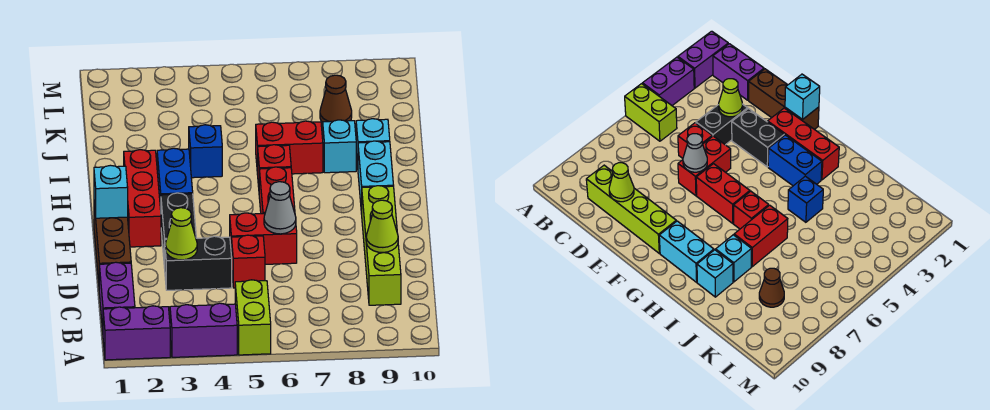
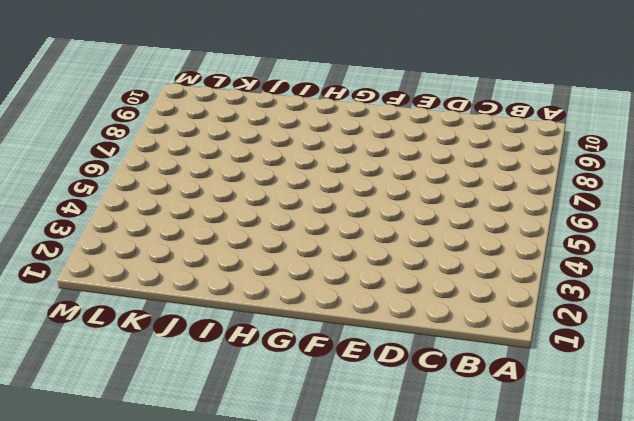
none -> purple brick A1:A2 level 1
none -> purple brick A3:A4 level 1
none -> lime brick A5:B5 level 1

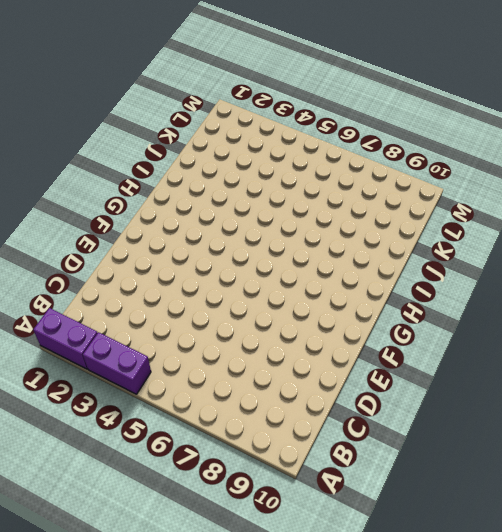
none -> lime brick A5:B5 level 1
none -> purple brick B1:C1 level 1
none -> lime brick C9:F9 level 1

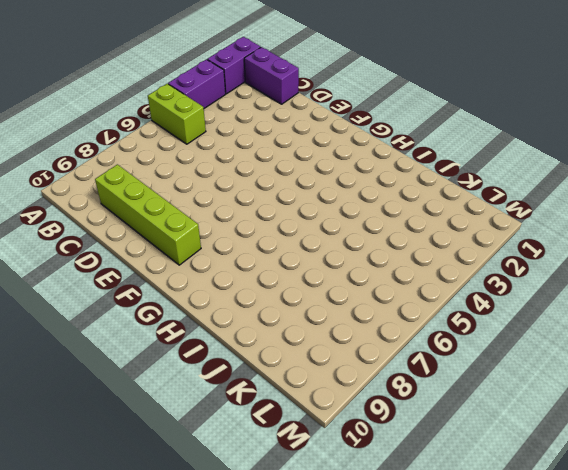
none -> brown brick D1:F1 level 1
none -> black brick D3:D4 level 1
none -> red brick D5 level 1

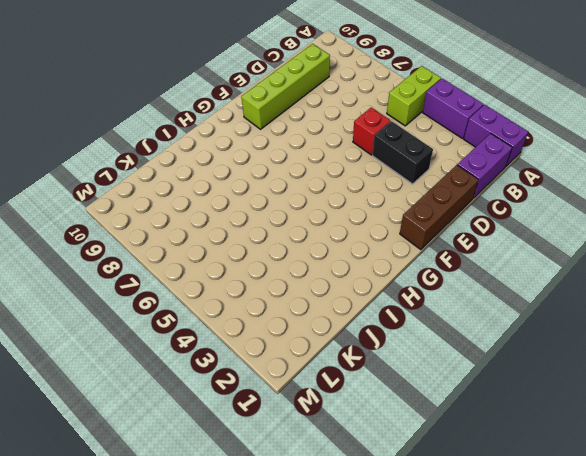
none -> black brick E3:F3 level 1
none -> red brick E5:E6 level 1
none -> red brick F2:H2 level 1

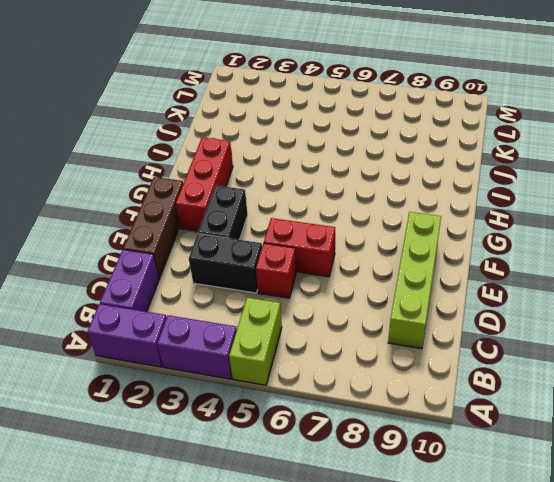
none -> red brick F6:G6 level 1
none -> blue brick G3:H3 level 1
none -> cyan brick G9:H9 level 1

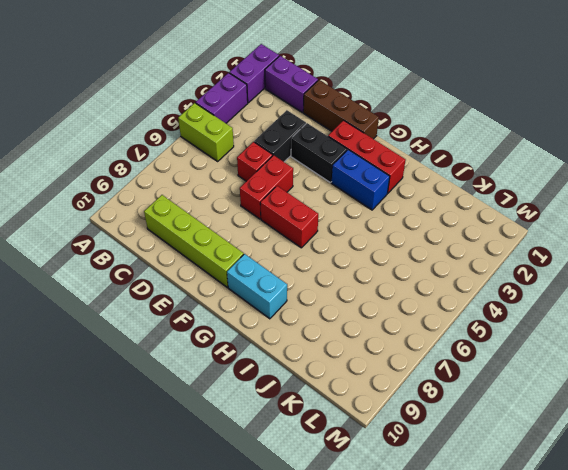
none -> red brick H6 level 1
none -> blue brick I4 level 1
none -> red brick I6:I7 level 1

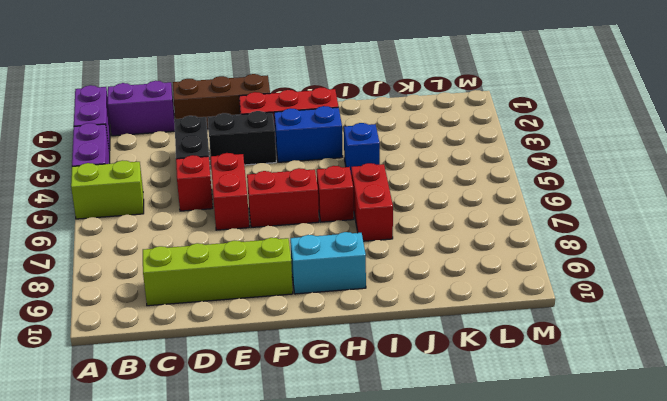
none -> cyan brick I8 level 1
none -> cyan brick I9 level 1
none -> brown cone K8 level 1

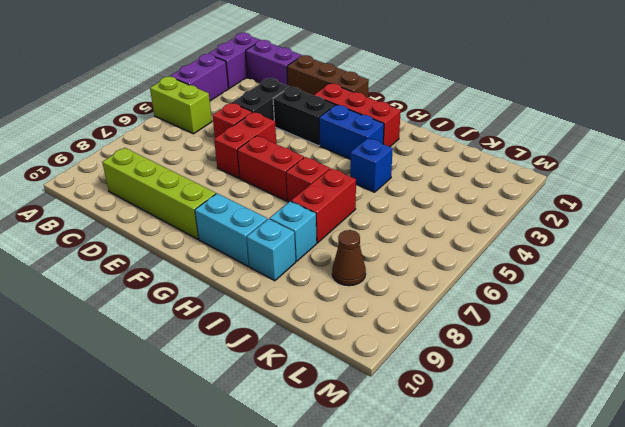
none -> lime cone D3 level 2
none -> lime cone D9 level 2
none -> grey cone E6 level 2

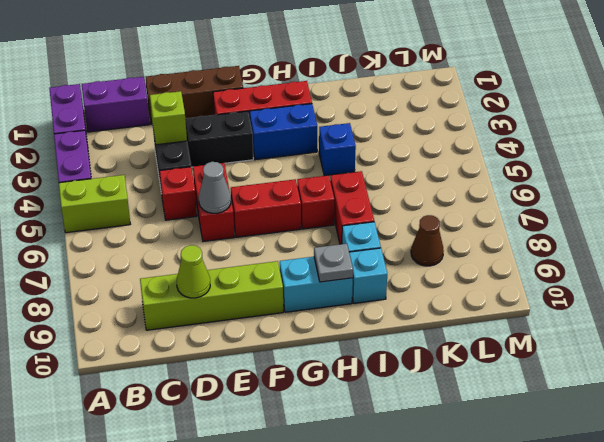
lime brick D3 level 2 -> lime cone D3 level 2
grey plate H9 level 2 -> none
none -> cyan brick F1 level 2

